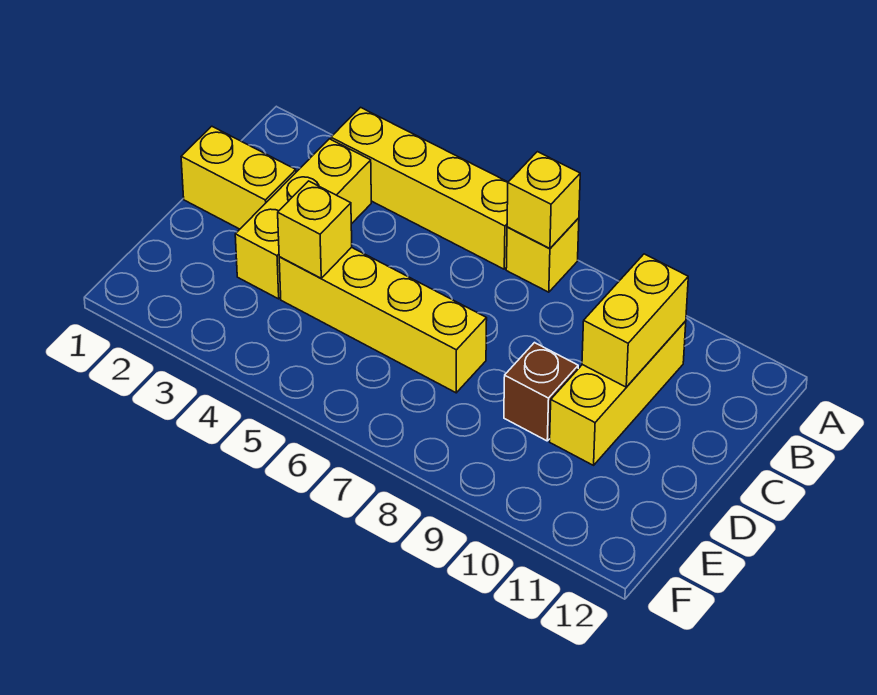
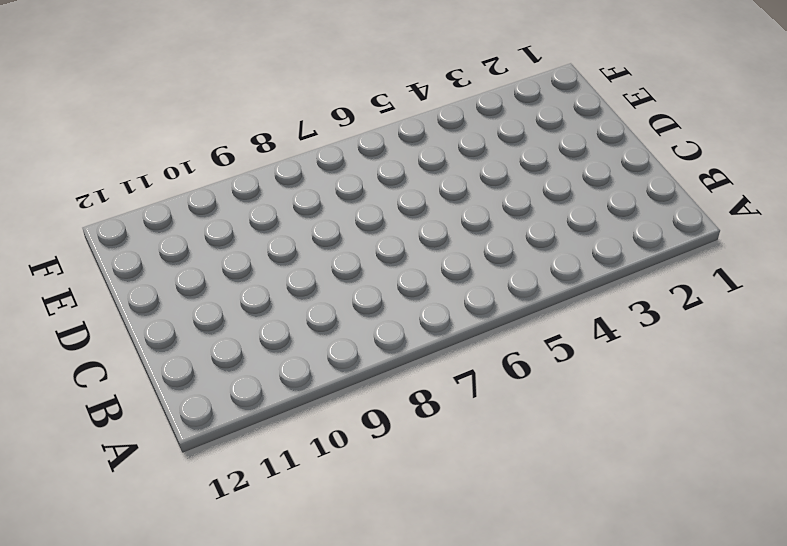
none -> yellow brick A3:A6 level 1
none -> yellow brick A7 level 1

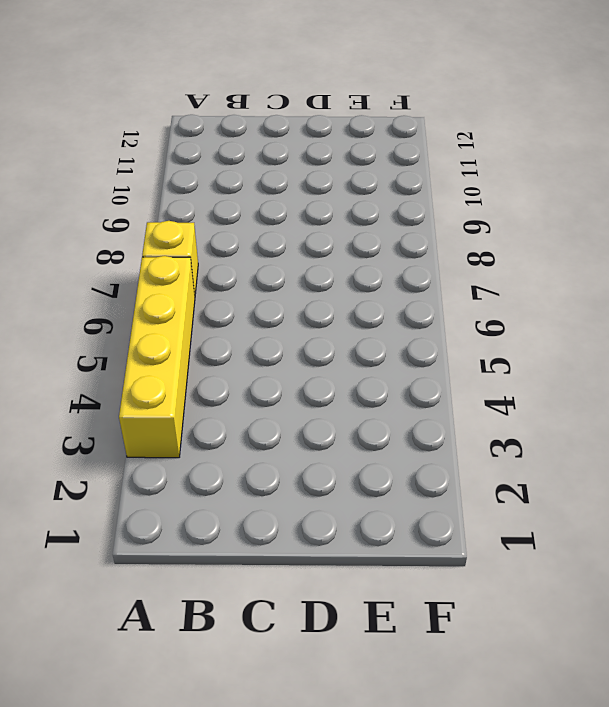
none -> yellow brick B3:D3 level 1
none -> yellow brick B10:D10 level 1

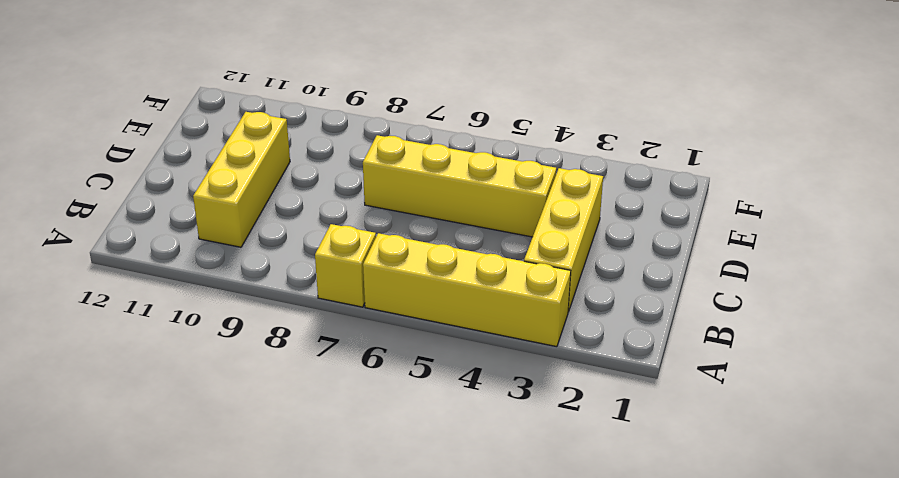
none -> yellow brick C1:C2 level 1
none -> brown brick D9 level 1

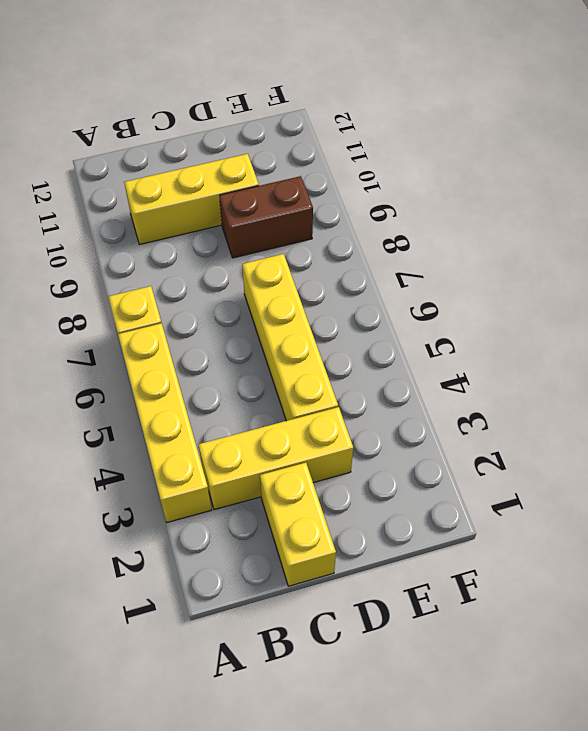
brown brick D9:E9 level 1 -> brown brick D9 level 1
none -> yellow brick A7 level 2
none -> yellow brick B10:C10 level 2

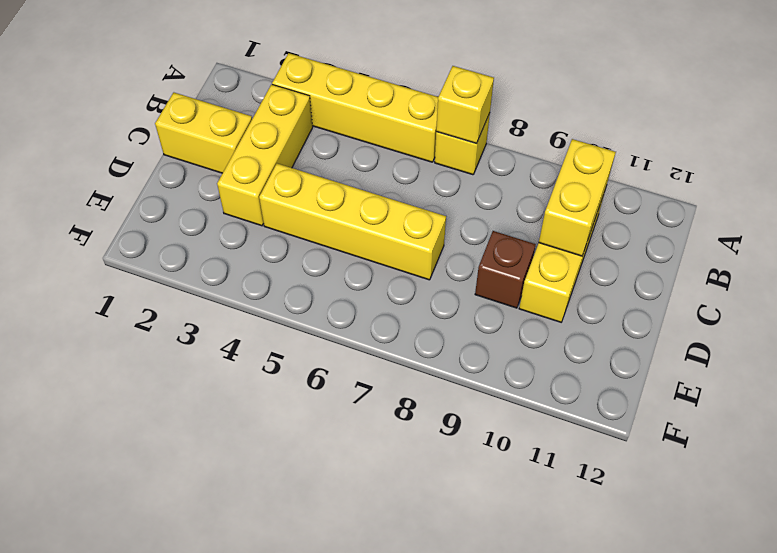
none -> yellow brick D4 level 2

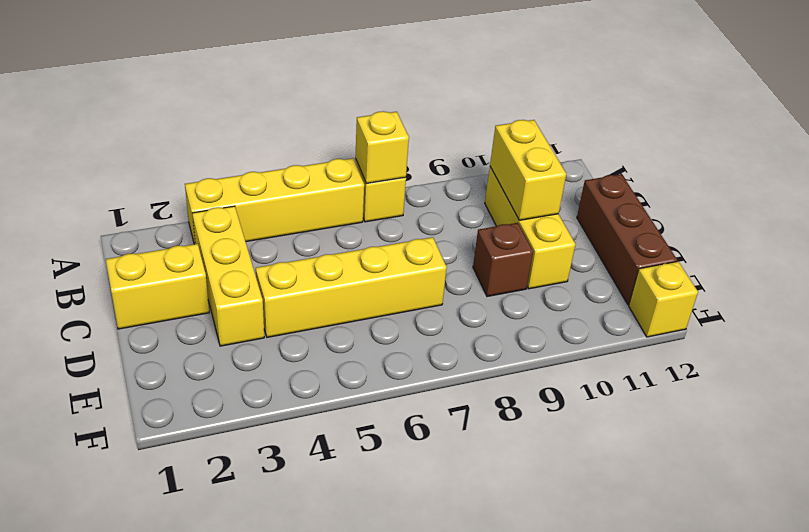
brown brick C12:E12 level 1 -> none
yellow brick F12 level 1 -> yellow brick D4 level 2

